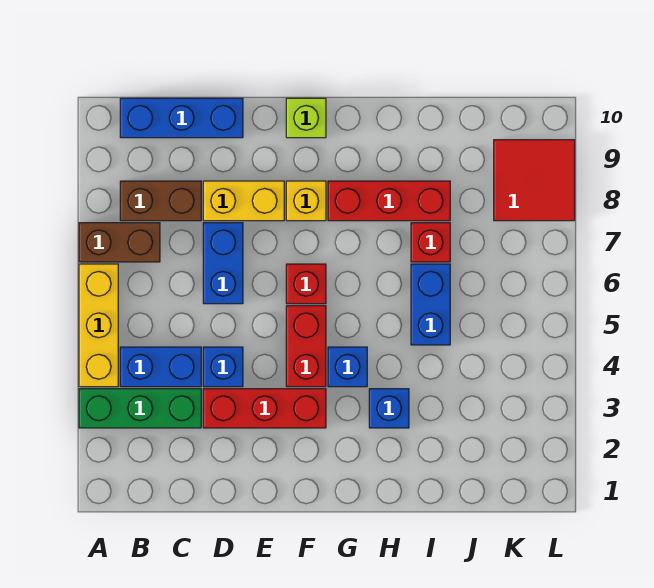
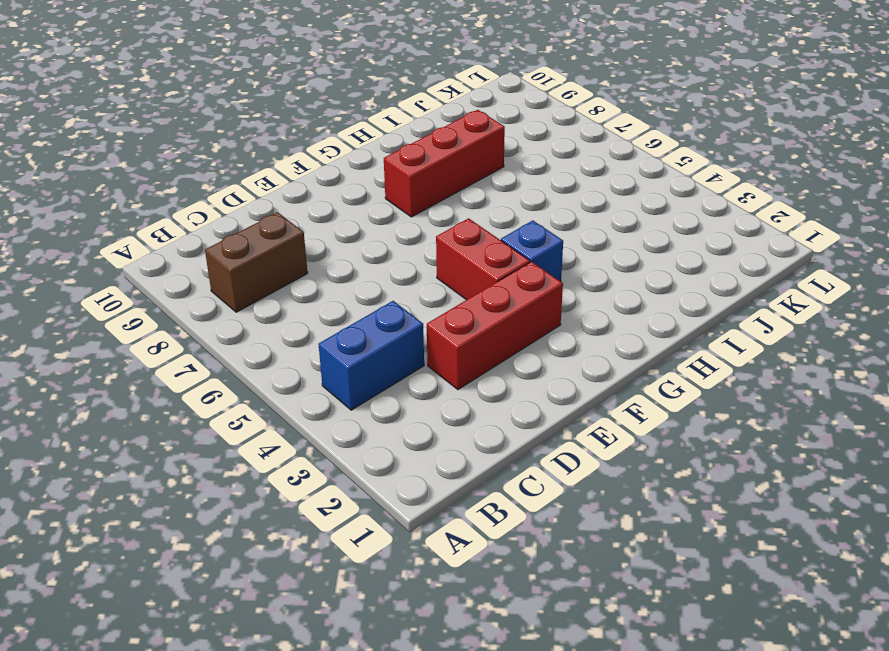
none -> green brick A3:C3 level 1
none -> yellow brick A4:A6 level 1
none -> brown brick A7:B7 level 1

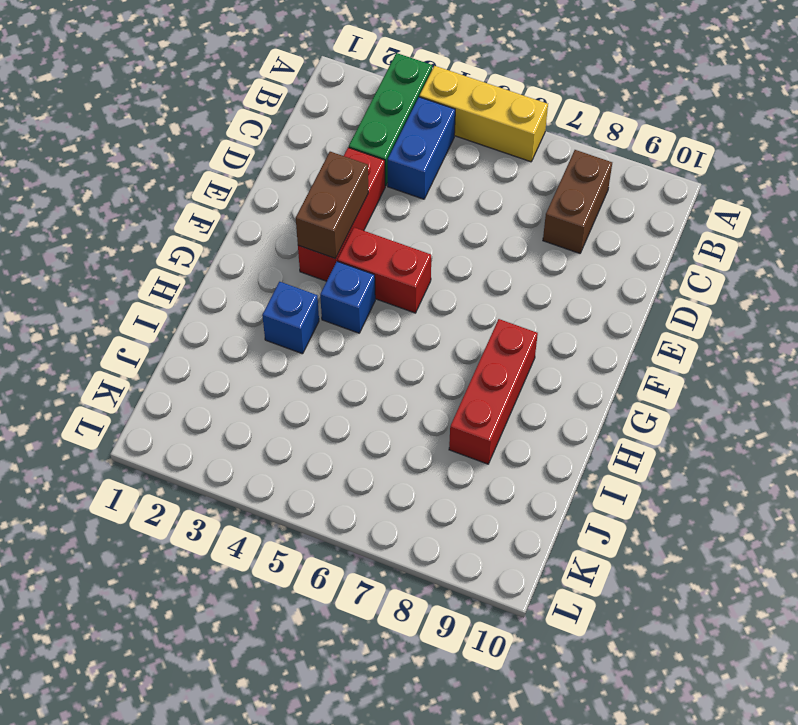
brown brick E3:F3 level 2 -> brown brick A7:B7 level 1
none -> blue brick B10:D10 level 1
none -> blue brick D4 level 1
none -> blue brick D6:D7 level 1

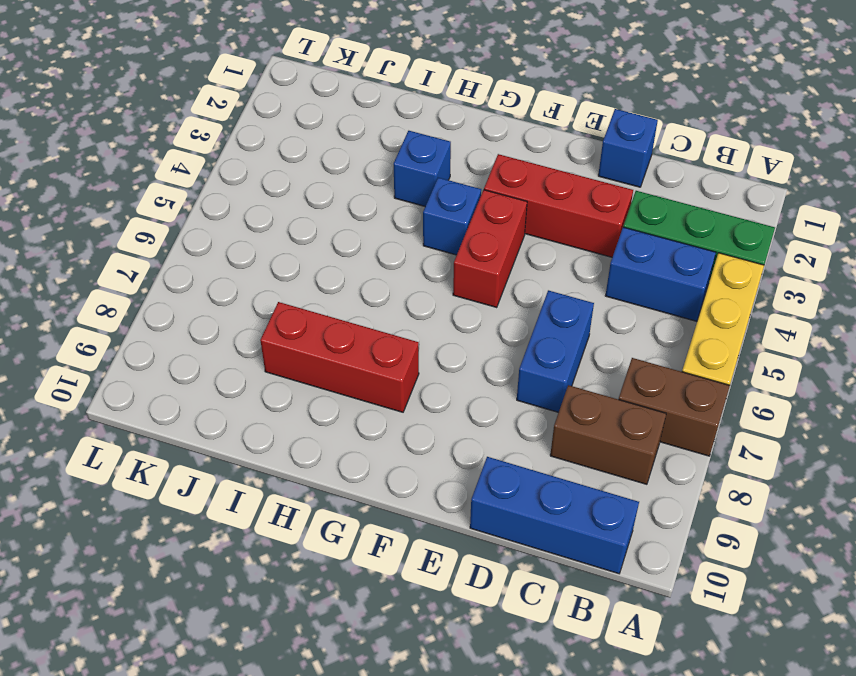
blue brick D1 level 1 -> blue brick D4 level 1
none -> yellow brick D8:E8 level 1
none -> red brick F6 level 1
none -> yellow brick F8 level 1

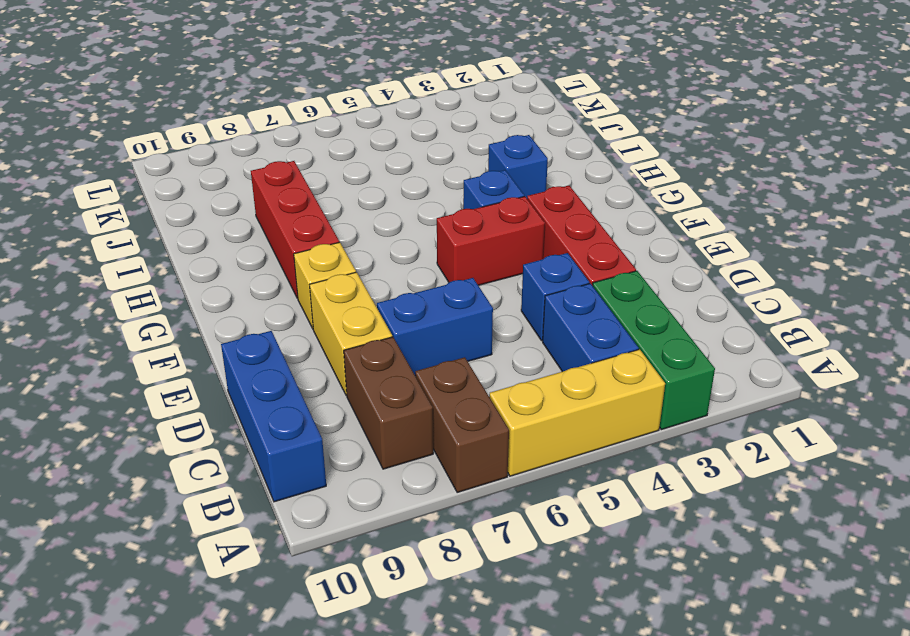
none -> red brick F6 level 1
none -> lime brick F10 level 1
none -> blue brick I5:I6 level 1

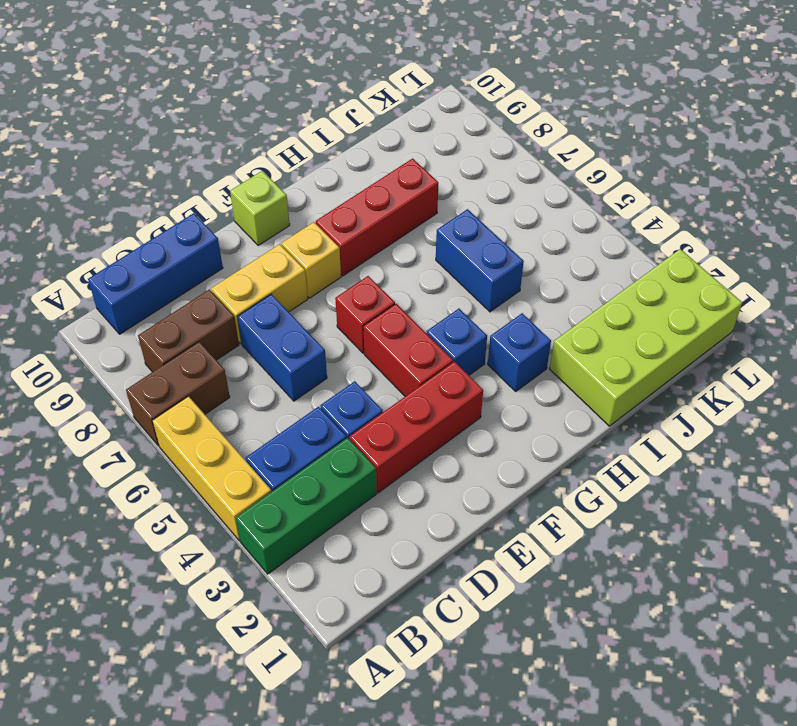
lime brick I1:L2 level 1 -> none
none -> red brick I7 level 1
none -> red tile K8:L9 level 1

